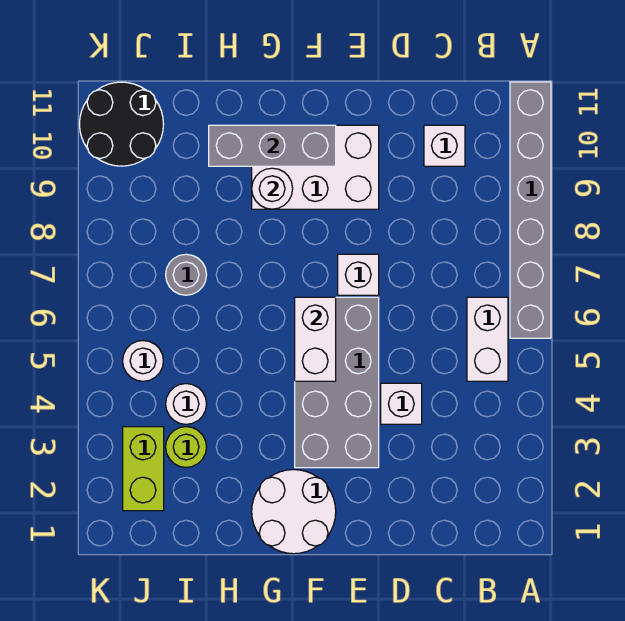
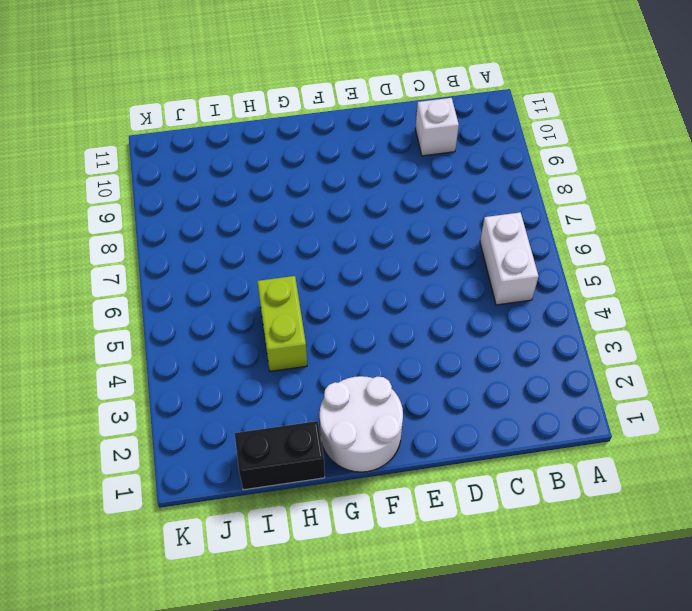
black brick H1:I1 level 1 -> none
lime brick H4:H5 level 1 -> lime brick J2:J3 level 1
none -> grey brick A6:A11 level 1
none -> white brick D4 level 1
none -> grey brick E3:F6 level 1

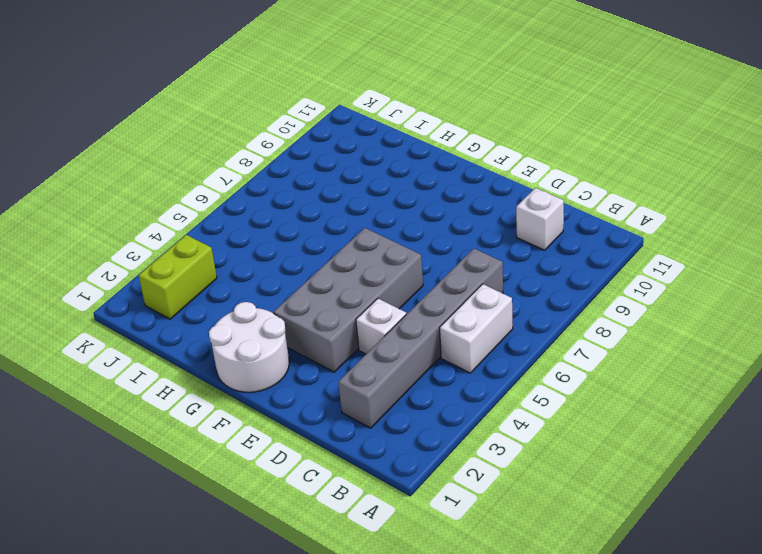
grey brick C2:C7 level 1 -> grey brick A6:A11 level 1
none -> white brick E7 level 1
none -> white brick E9:G10 level 1
none -> lime round brick I3 level 1

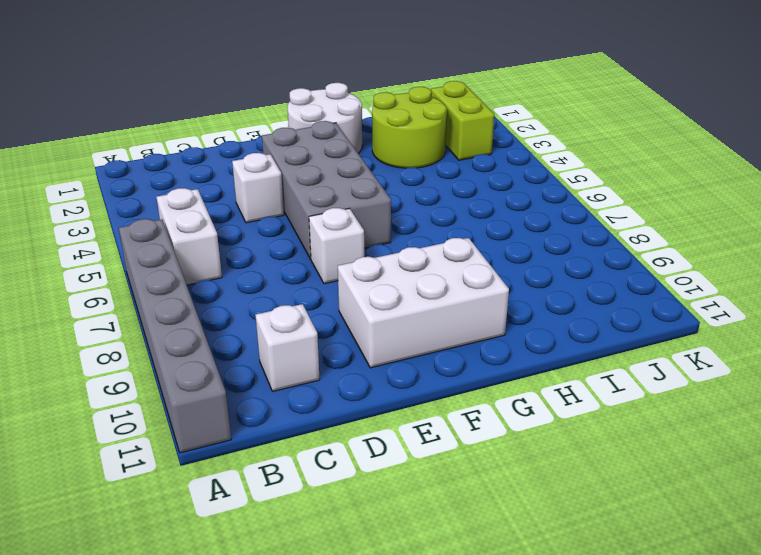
lime round brick H2:I3 level 1 -> lime round brick I3 level 1
none -> white round brick I4 level 1
none -> grey round brick I7 level 1
none -> white round brick J5 level 1

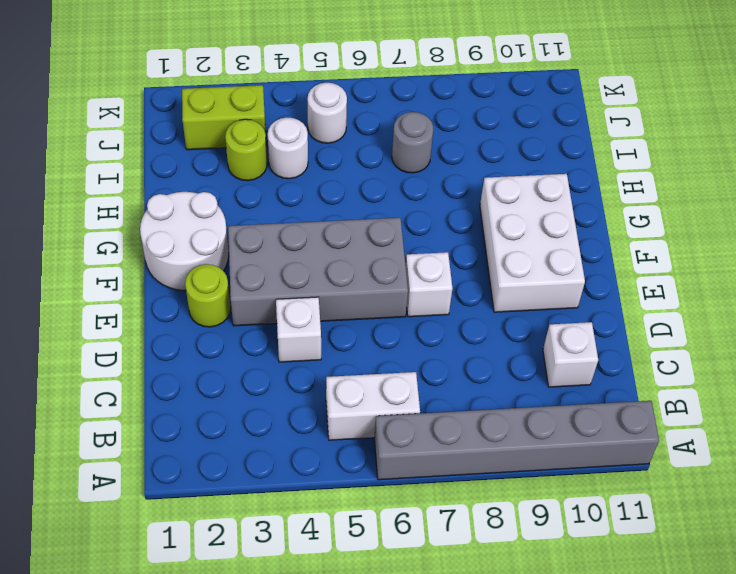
lime round brick E2 level 1 -> none
none -> black round brick J10:K11 level 1
none -> white brick F5:F6 level 2
none -> grey brick F10:H10 level 2

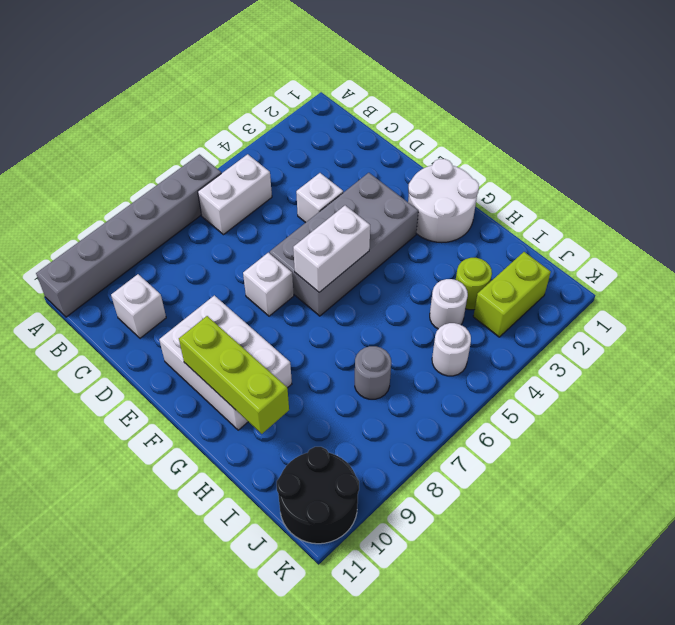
lime brick F10:H10 level 2 -> grey brick F10:H10 level 2
none -> white round brick G9 level 2

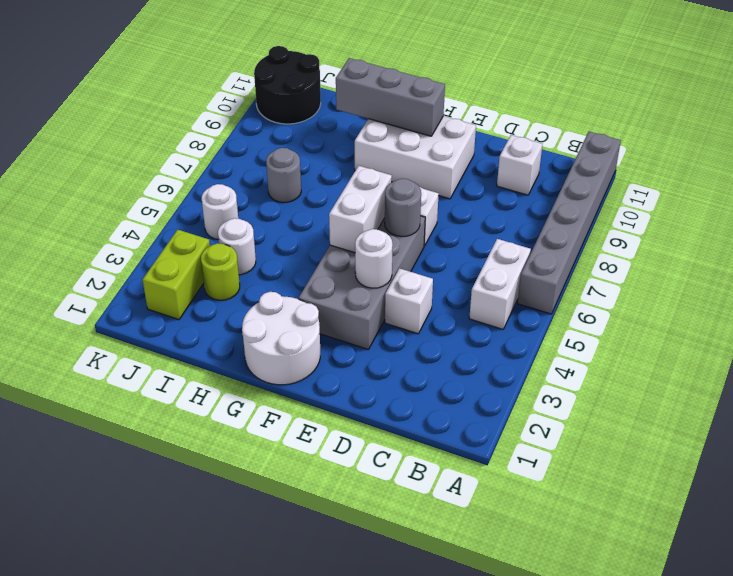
white round brick E4 level 2 -> white round brick G9 level 2
grey round brick E6 level 2 -> none

